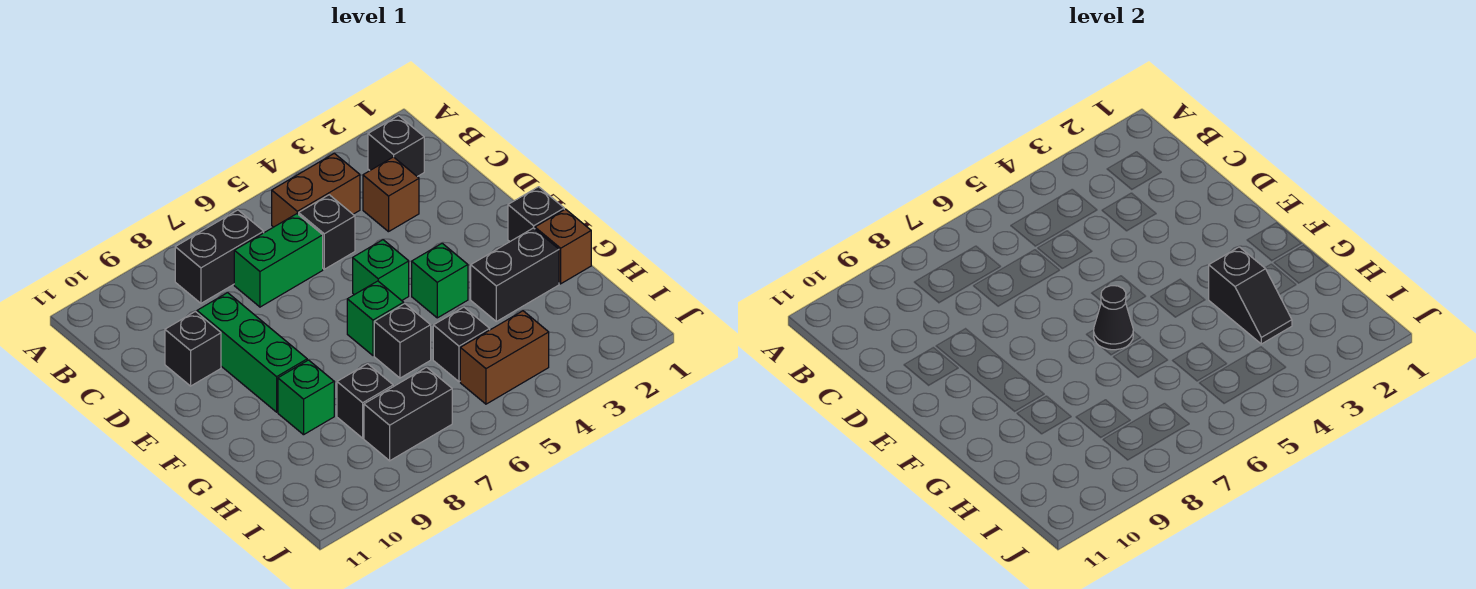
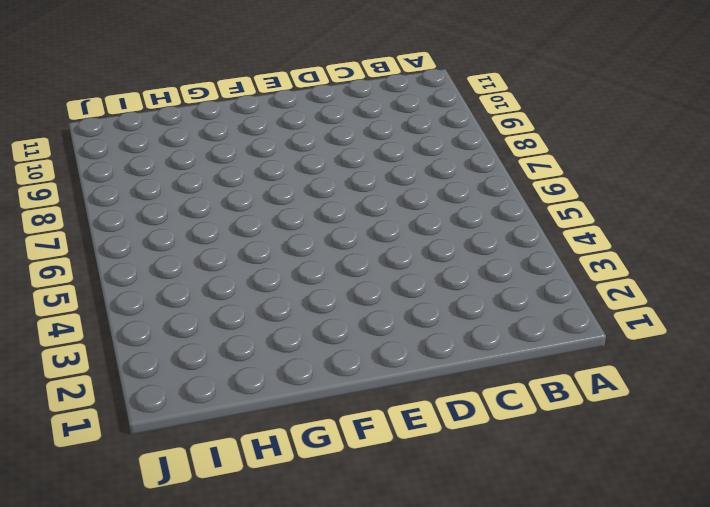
none -> black brick B2 level 1
none -> brown brick B4:B5 level 1
none -> black brick B7:B8 level 1

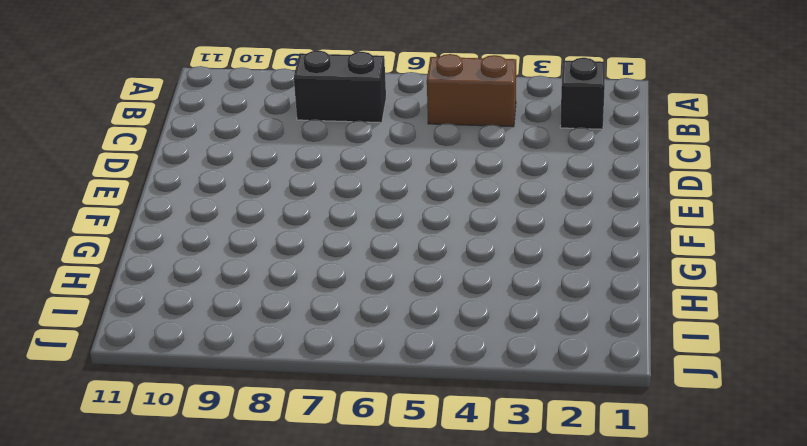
none -> brown brick C3 level 1
none -> black brick C5 level 1
none -> green brick C6:C7 level 1

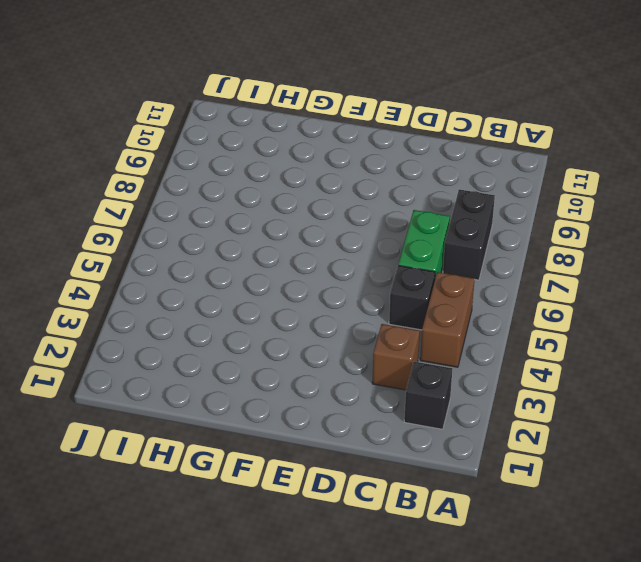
none -> green brick D9:F9 level 1
none -> black brick D10 level 1
none -> green brick E5 level 1

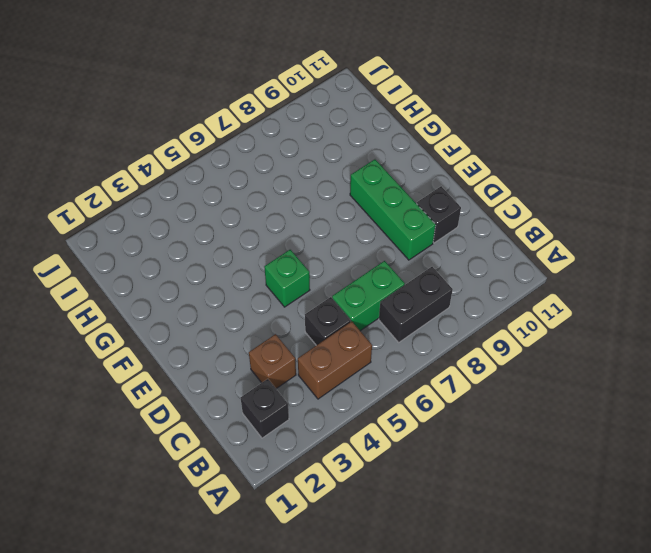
none -> black brick F1 level 1
none -> green brick F4 level 1
none -> green brick F6 level 1

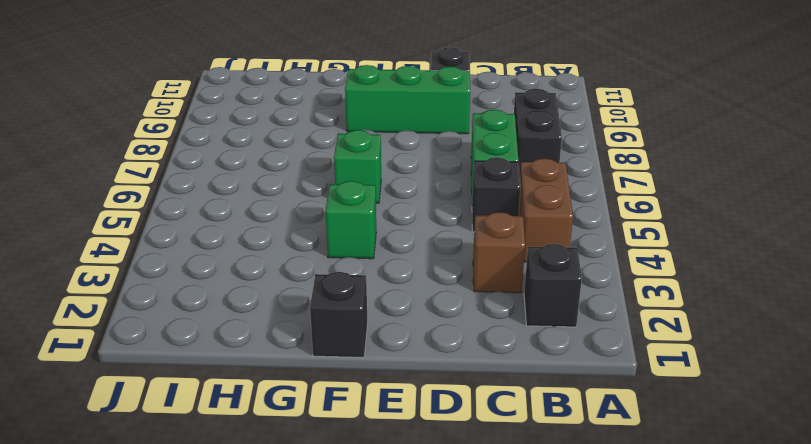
none -> green brick E5 level 1
none -> brown brick G1 level 1
none -> black brick G2:G3 level 1

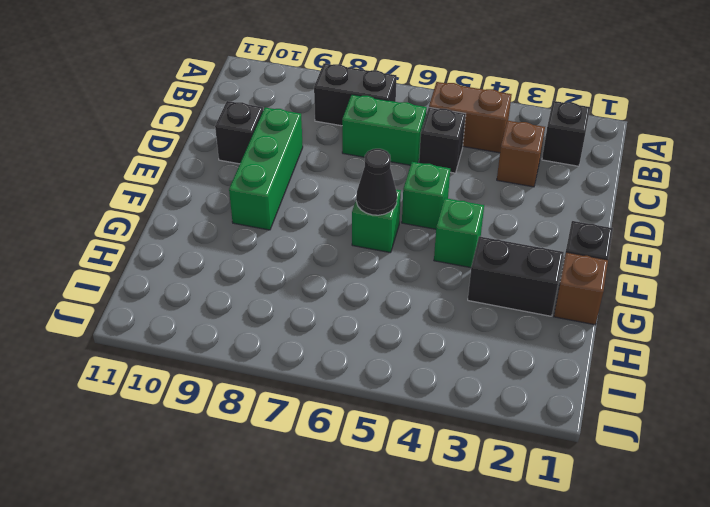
none -> black brick G6 level 1
none -> green brick G9 level 1
none -> black brick H5 level 1

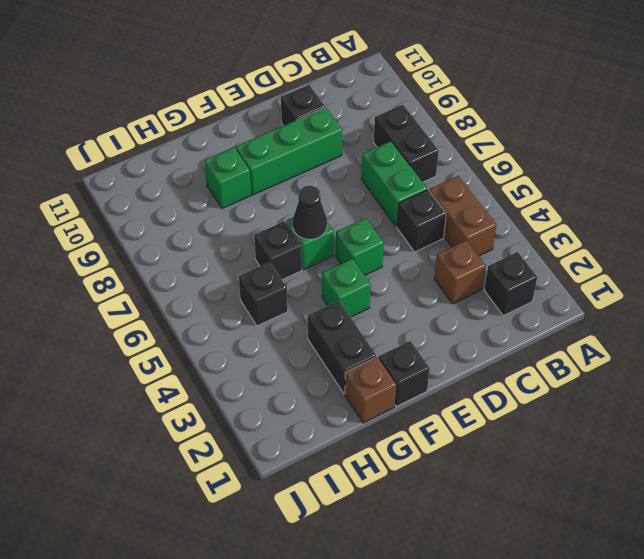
none -> black brick H8 level 1
none -> brown brick I4:I5 level 1
none -> black brick I7:I8 level 1

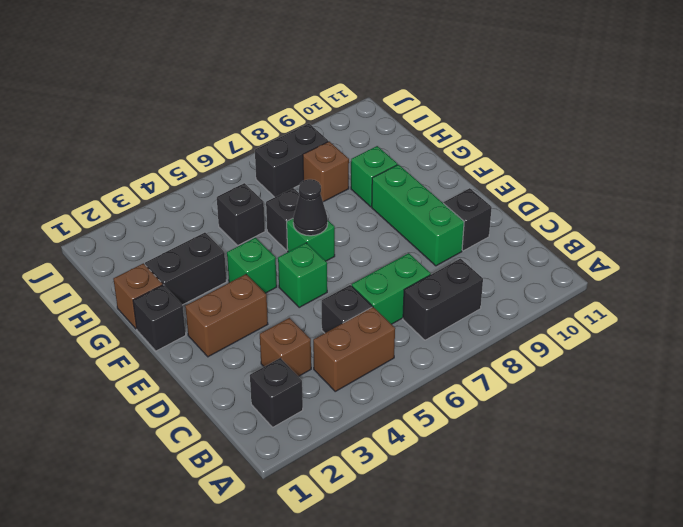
brown brick E2:E3 level 1 -> brown brick I4:I5 level 1
brown brick H8 level 1 -> black brick H8 level 1
none -> black slope G3:H3 level 2 top G

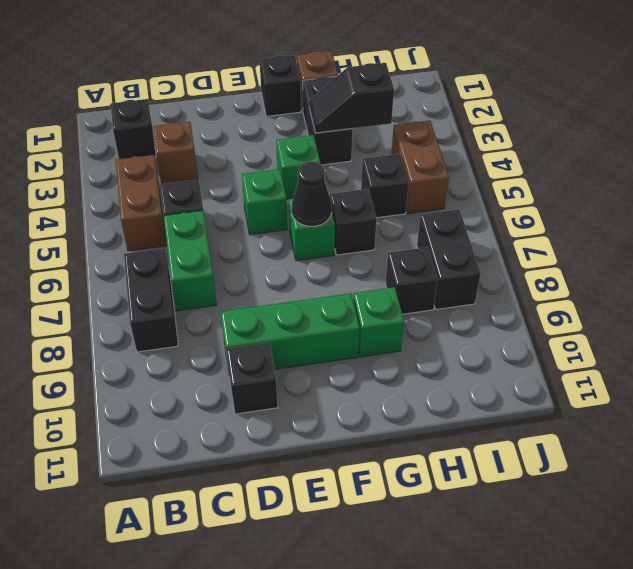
black slope G3:H3 level 2 top H -> black slope G3:H3 level 2 top G

